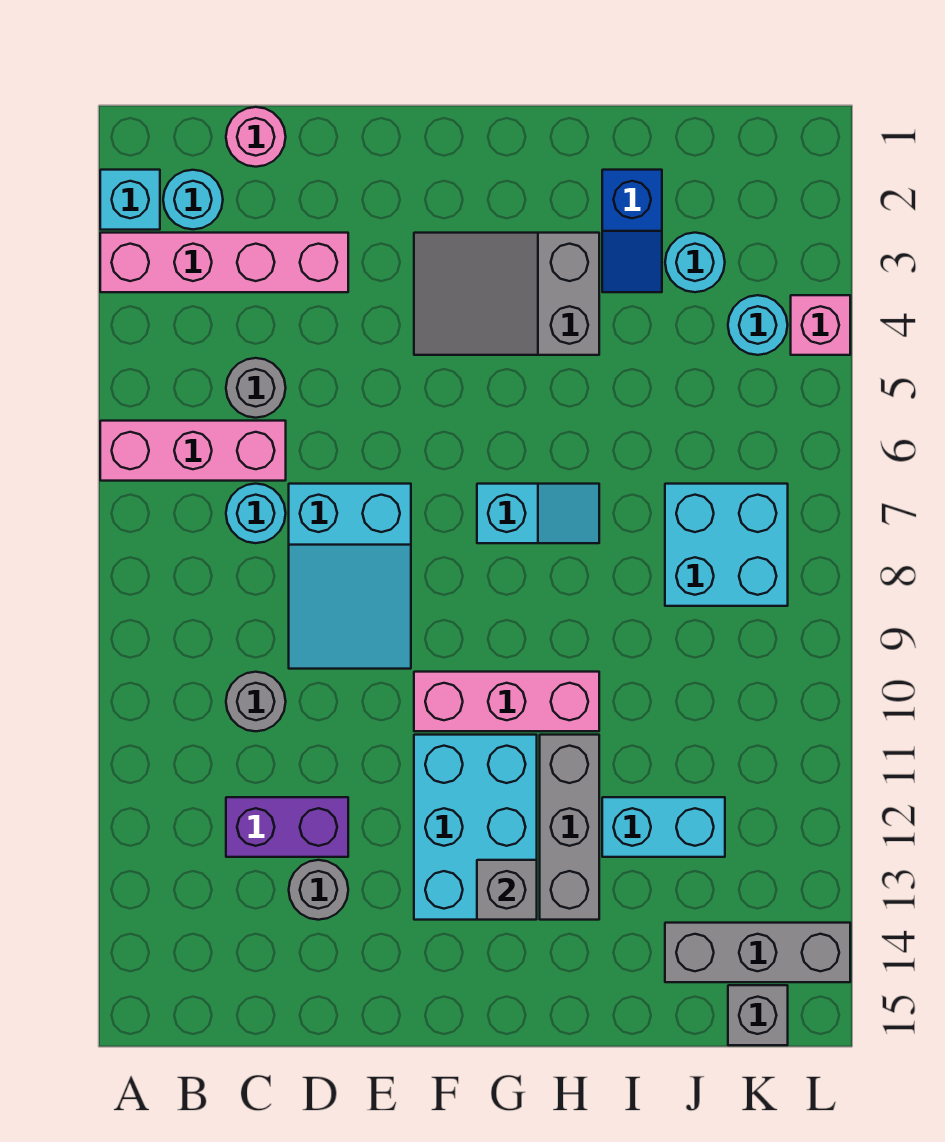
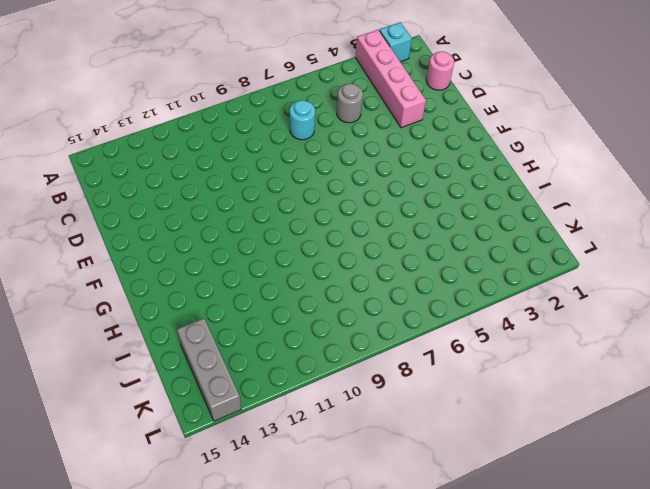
none -> pink brick A6:C6 level 1
none -> cyan round brick B2 level 1
none -> grey round brick C10 level 1

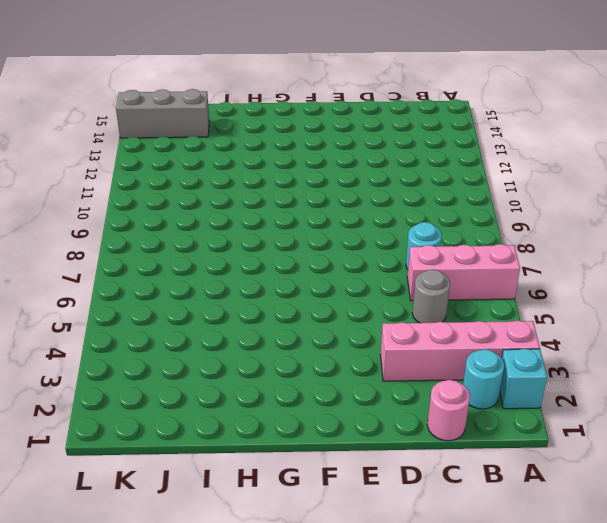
none -> grey round brick C10 level 1
none -> purple brick C12:D12 level 1
none -> cyan slope D7:E9 level 1 top 7

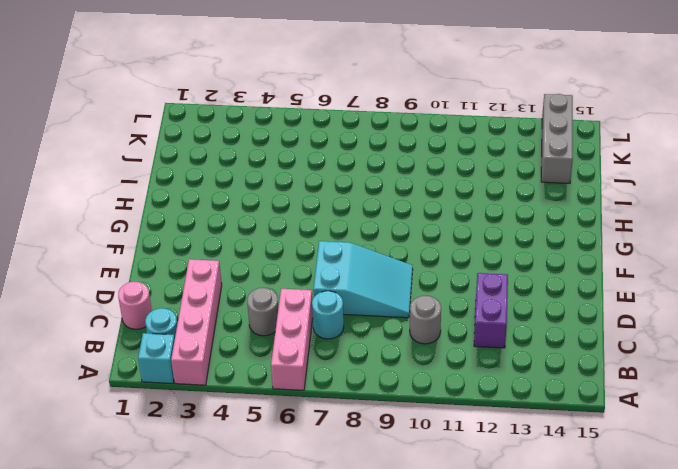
none -> grey round brick D13 level 1
none -> grey slope F3:H4 level 1 top H
none -> pink brick F10:H10 level 1

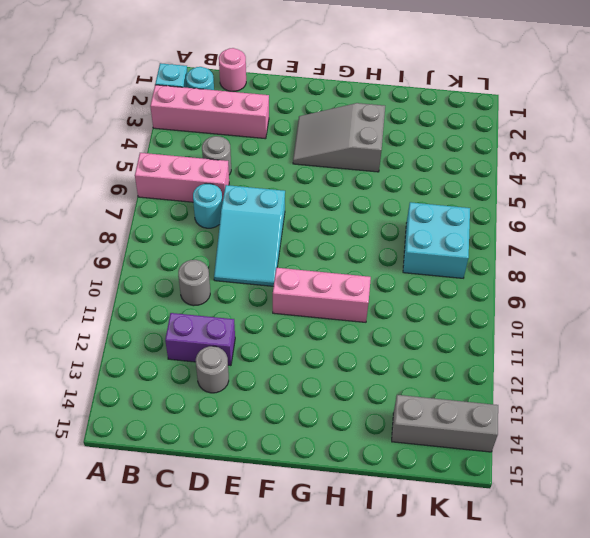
none -> cyan brick F11:G13 level 1
none -> cyan slope G7:H7 level 1 top G
none -> grey brick H11:H13 level 1

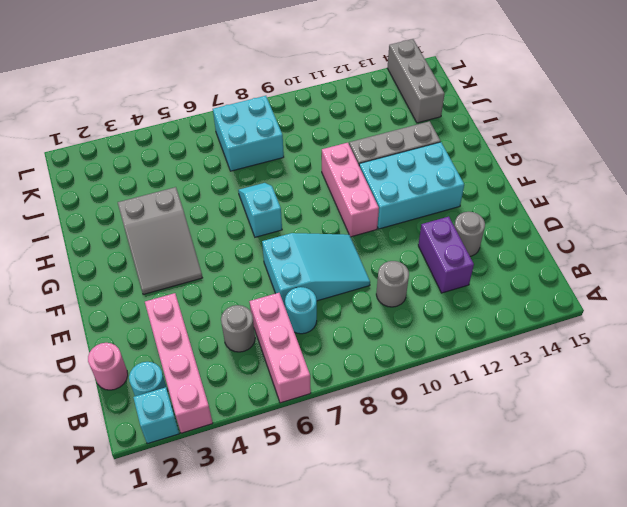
none -> blue slope I2:I3 level 1 top 2
none -> cyan brick I12:J12 level 1
none -> cyan round brick J3 level 1

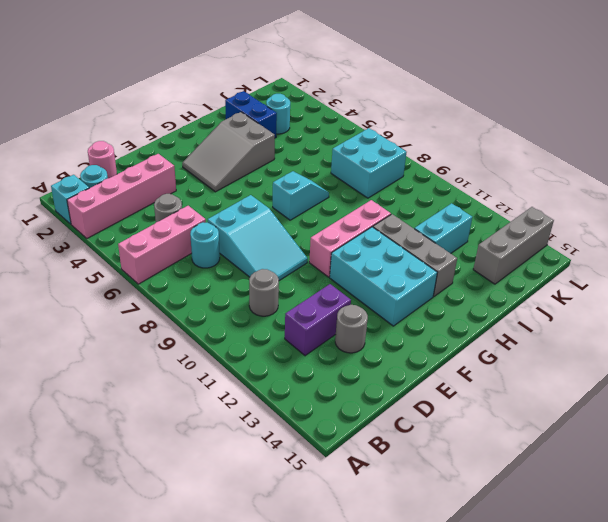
blue brick I2:I3 level 1 -> blue slope I2:I3 level 1 top 2
none -> cyan round brick K4 level 1
none -> grey brick K15 level 1
none -> pink brick L4 level 1

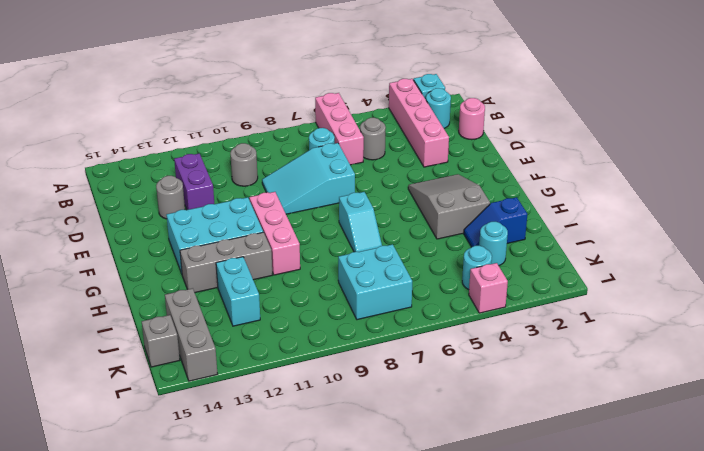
none -> grey brick G13 level 2

